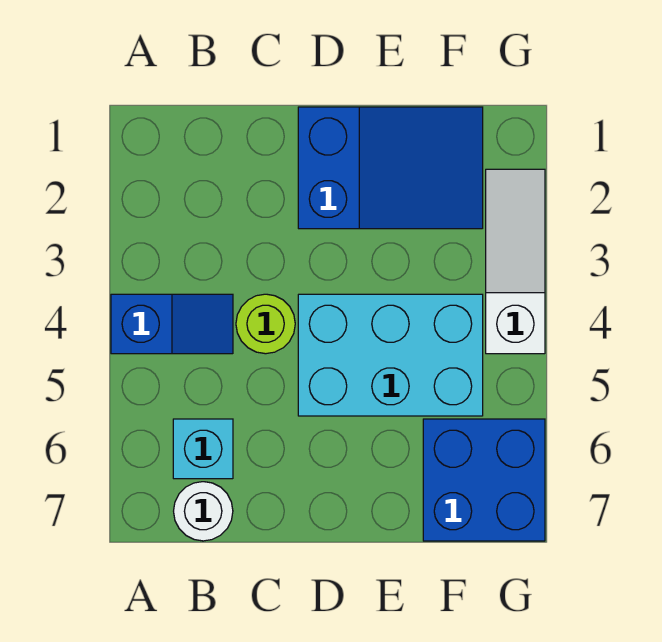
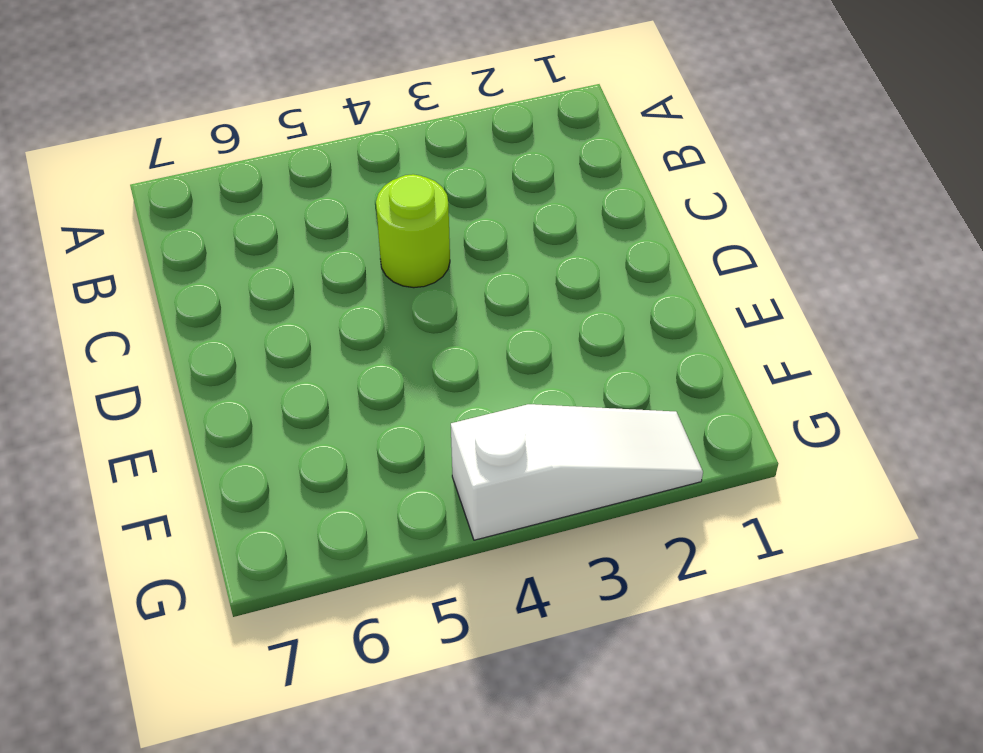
none -> blue slope A4:B4 level 1 top A
none -> cyan brick B6 level 1

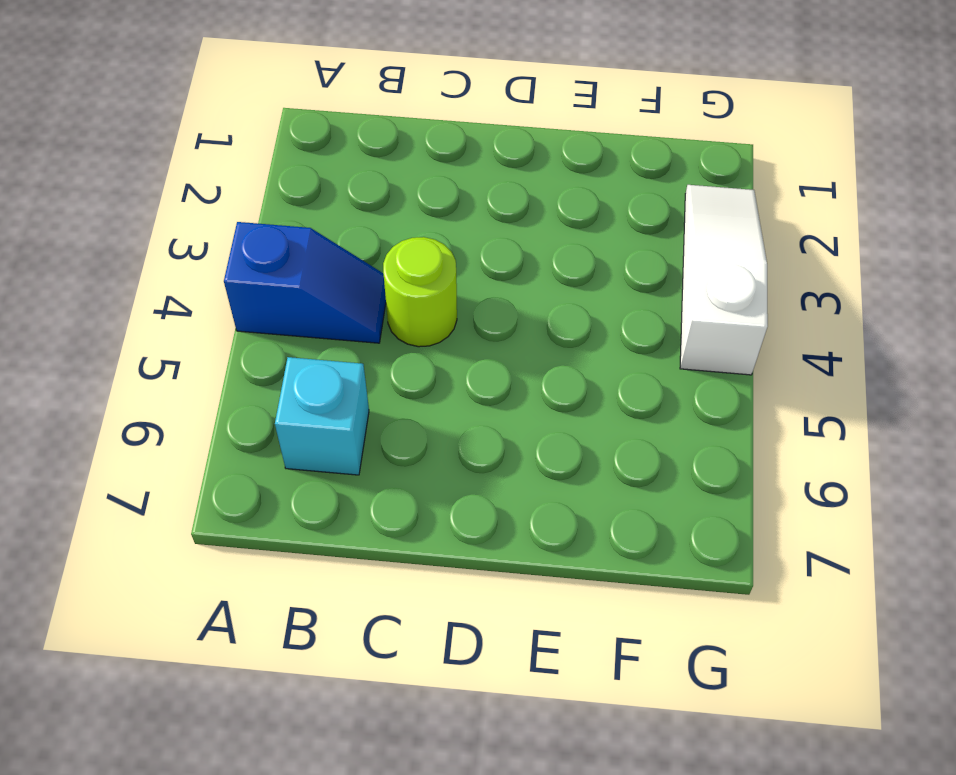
none -> white round brick B7 level 1
none -> blue slope D1:F2 level 1 top D

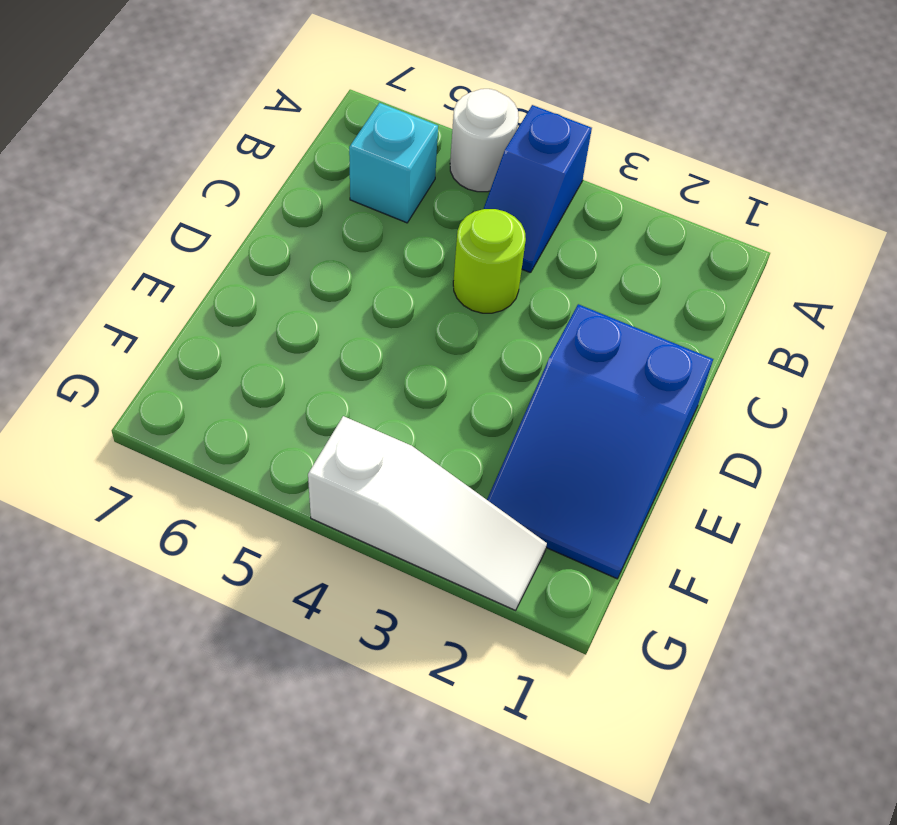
white round brick A5 level 1 -> white round brick B7 level 1
none -> cyan brick D4:F5 level 1
none -> blue brick F6:G7 level 1

